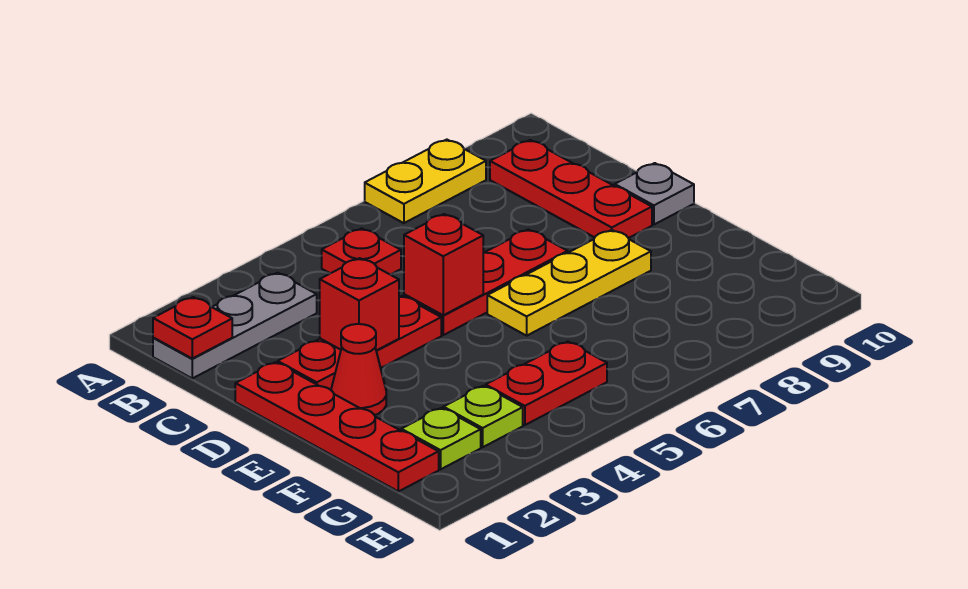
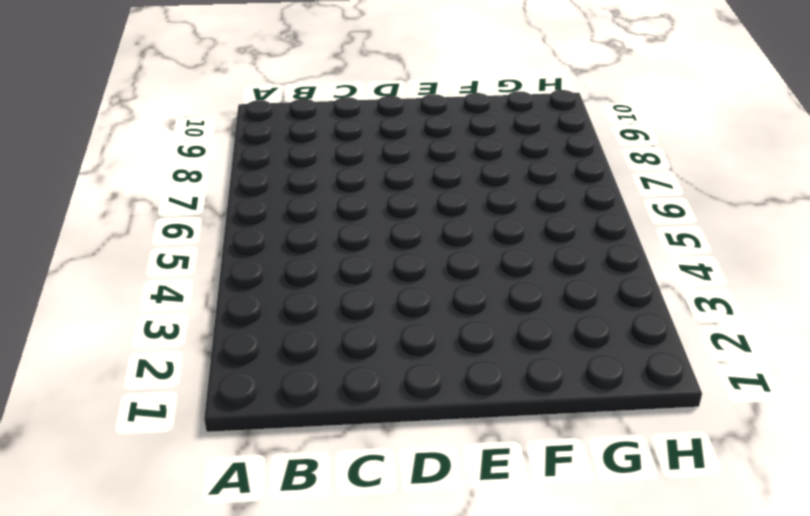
none -> yellow plate A7:A8 level 1
none -> grey plate B1:B3 level 1
none -> red plate B5 level 1

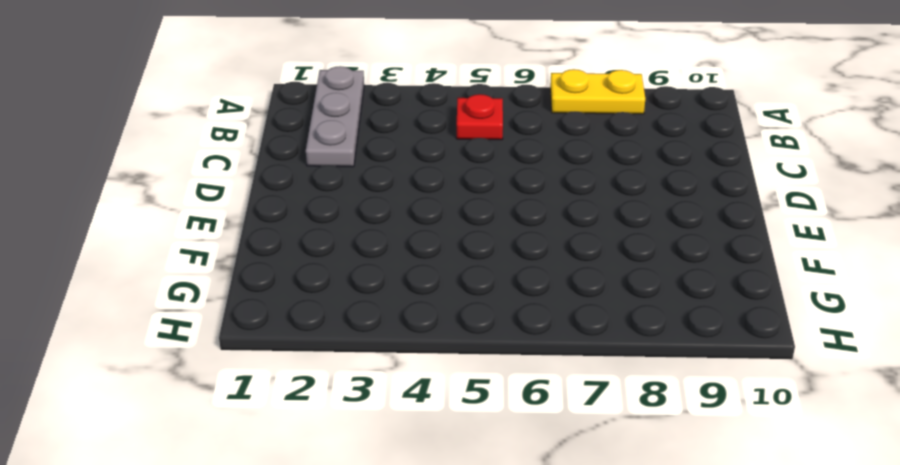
grey plate A2:C2 level 1 -> grey plate B1:B3 level 1
none -> red plate B9:D9 level 1
none -> red plate D1:G1 level 1
none -> red plate D2:D4 level 1

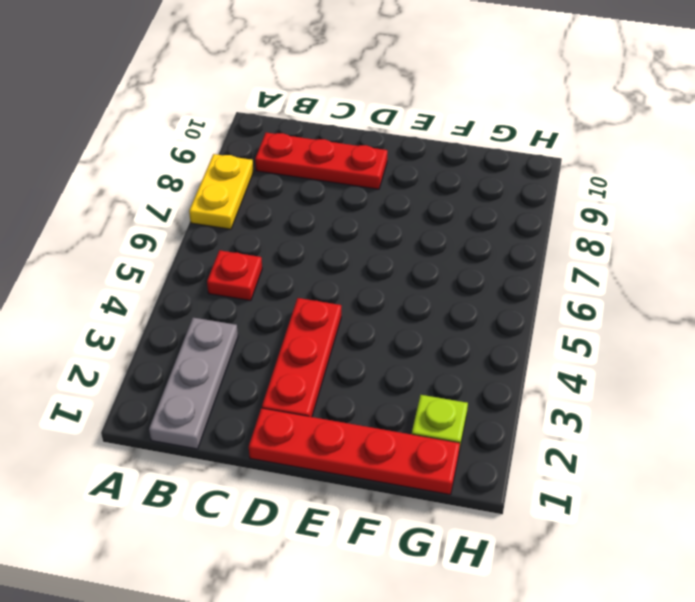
none -> red plate D5:D7 level 1
none -> grey plate D10 level 1
none -> red cone E2 level 1

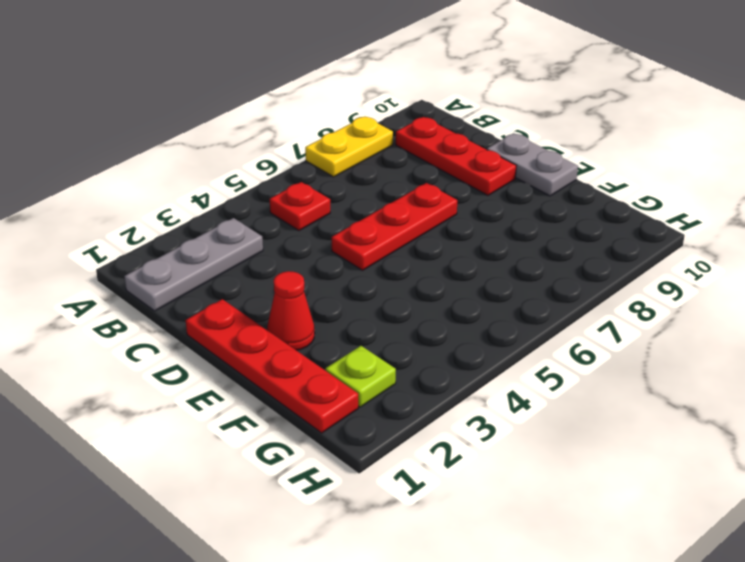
grey plate D10:E10 level 1 -> grey plate D10 level 1
none -> red plate D2:D4 level 1
none -> yellow plate E6:E8 level 1
none -> lime plate G3 level 1

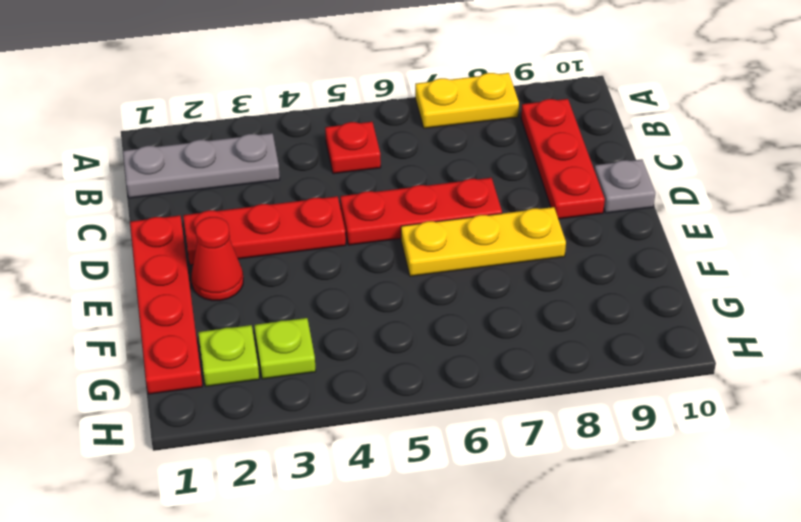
none -> red plate G4:G5 level 1
none -> red plate B1 level 2
none -> red brick D3 level 2

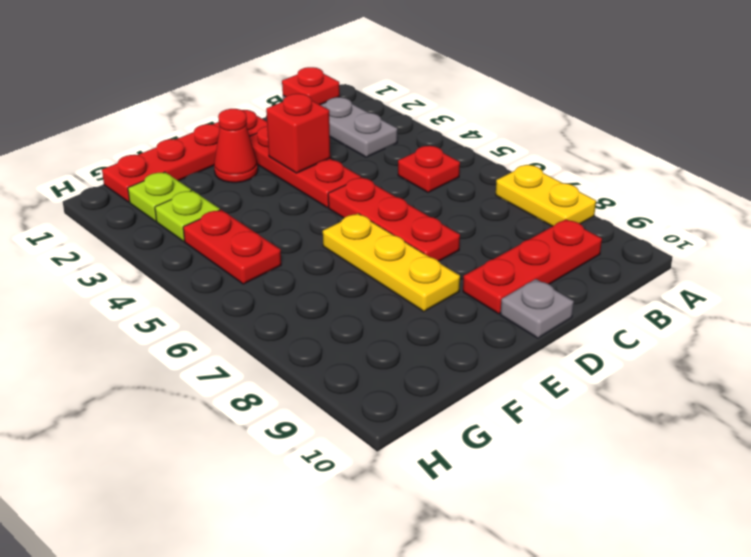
none -> red brick D5 level 2

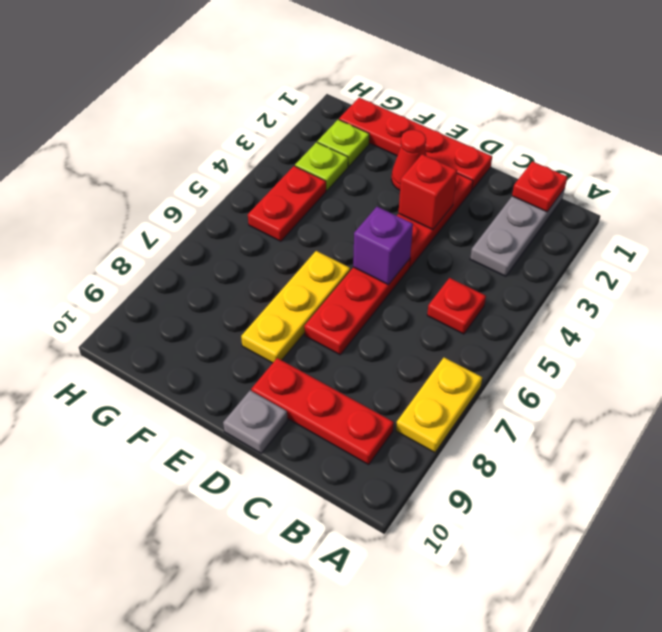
purple brick D5 level 2 -> red brick D5 level 2

